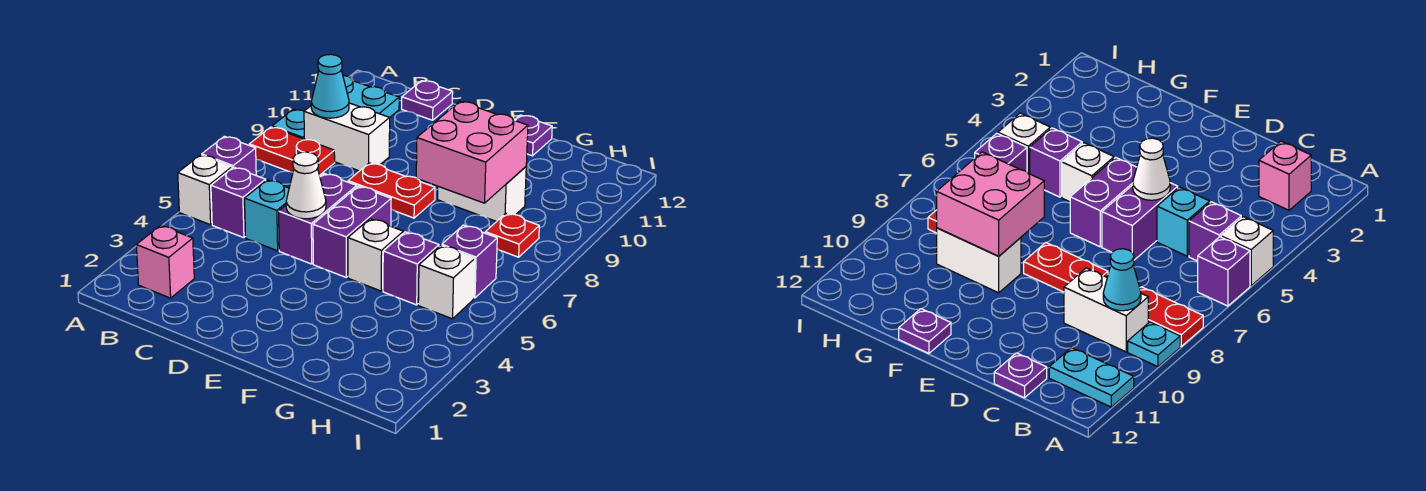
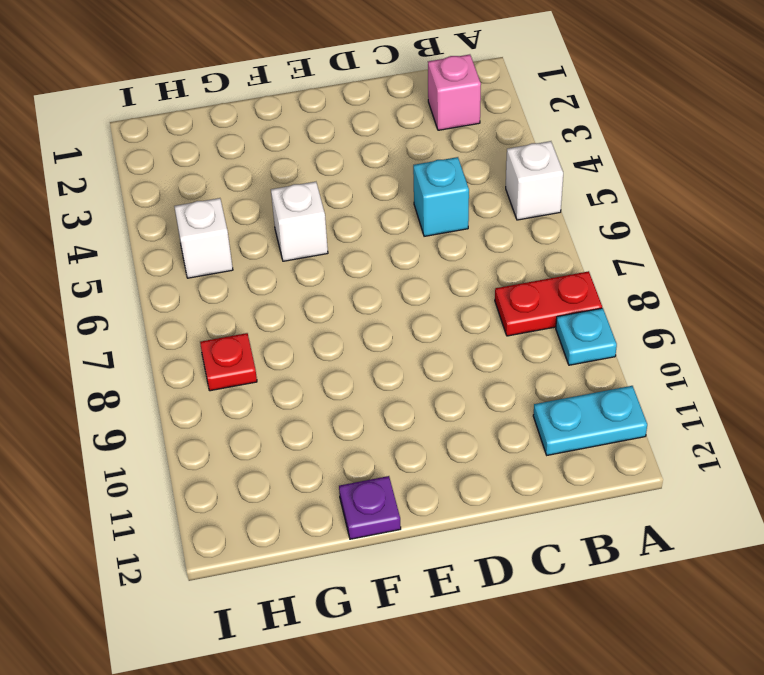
none -> purple brick A6 level 1
none -> purple brick B5 level 1
none -> white brick B9:C9 level 1

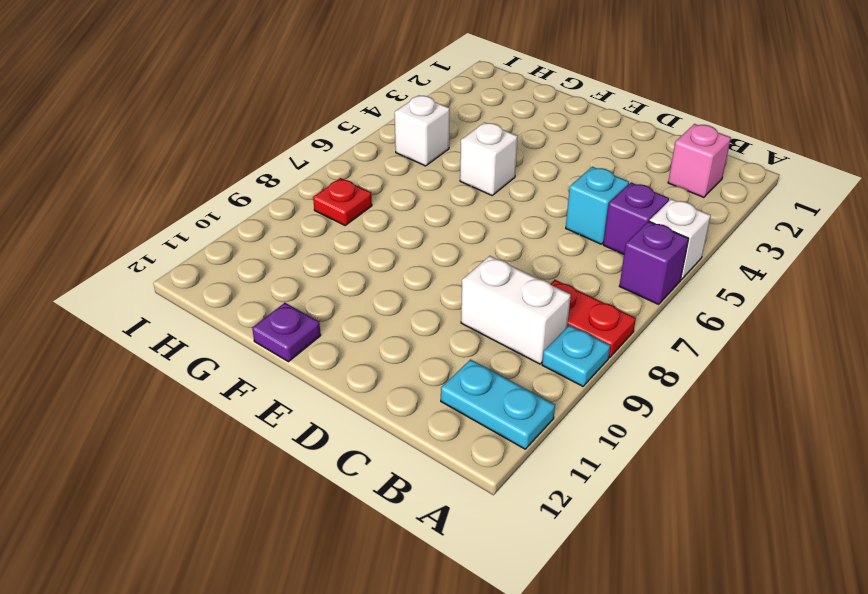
none -> purple plate C12 level 1
none -> purple brick D5:D6 level 1
none -> red plate D8:E8 level 1

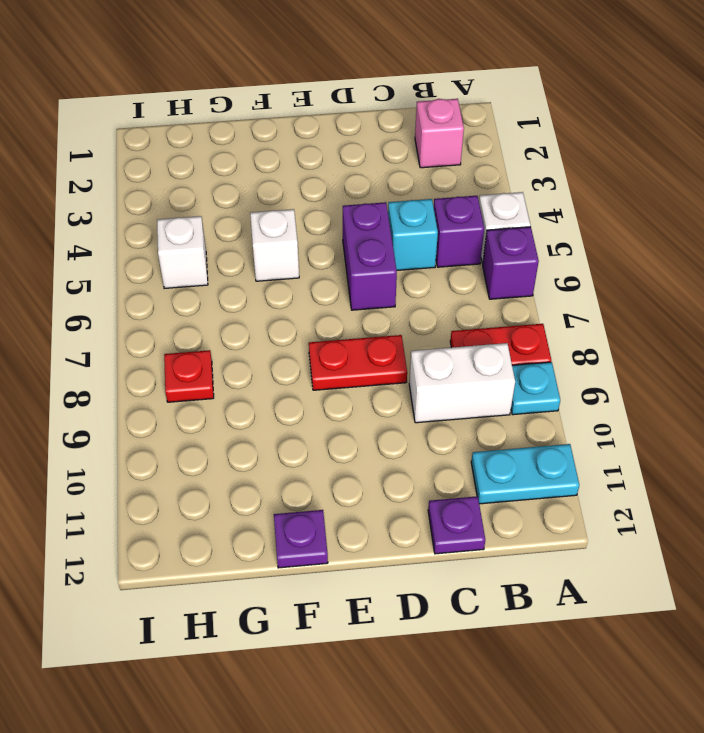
none -> purple brick E5:E6 level 1
none -> white brick F9:G9 level 1
none -> purple brick G5 level 1

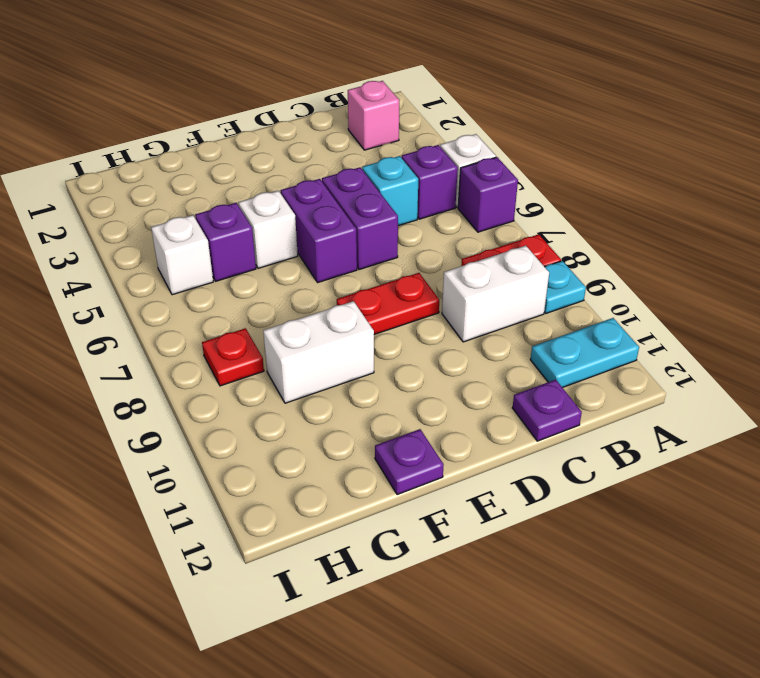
none -> purple brick H6 level 1
none -> cyan cone B9 level 2
none -> white cone D5 level 2

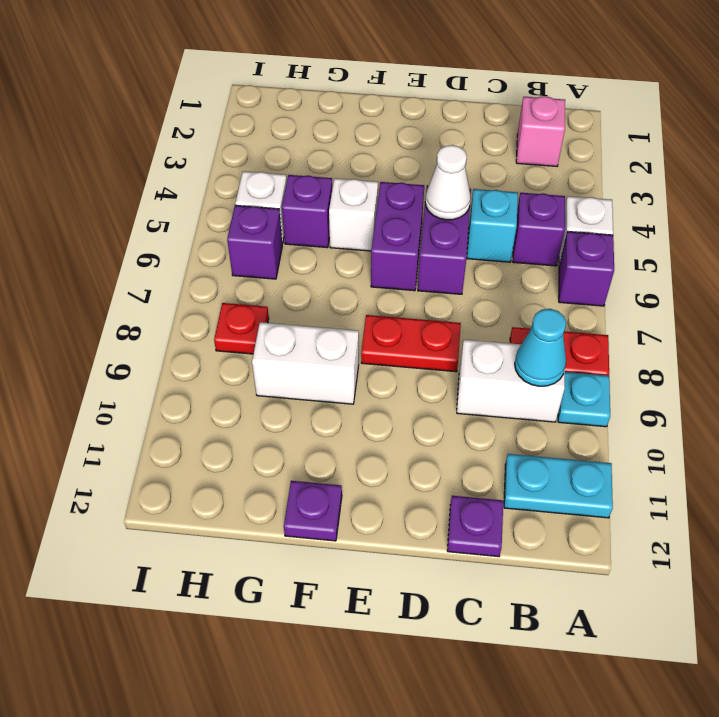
none -> pink brick F8:G9 level 2

